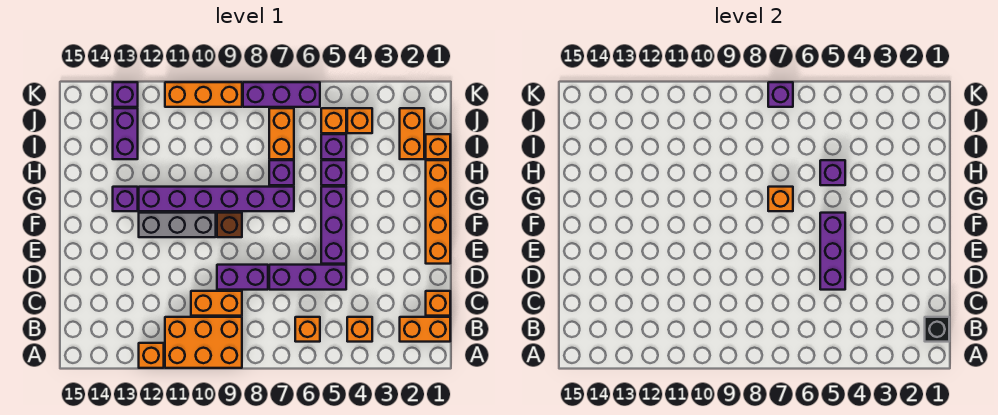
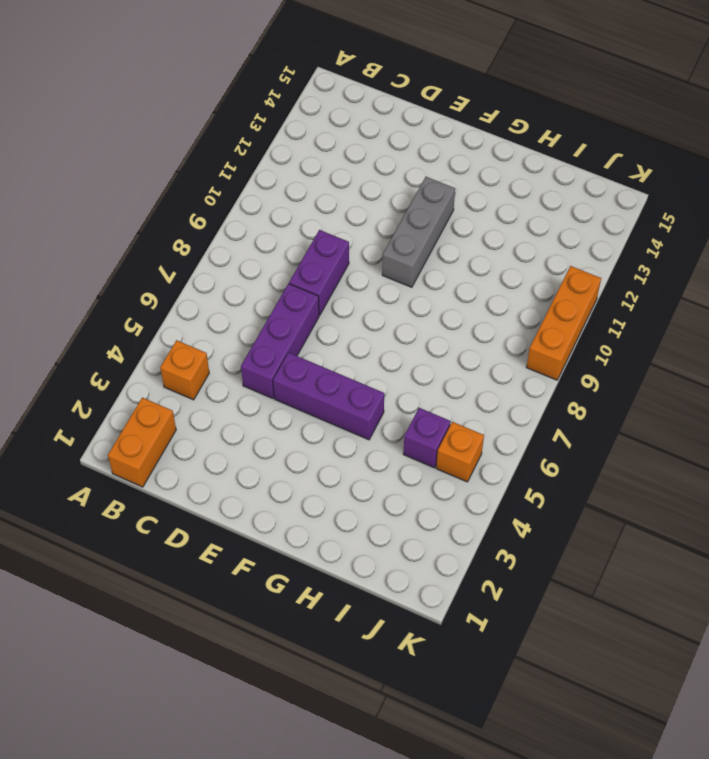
none -> orange brick A9:B11 level 1
none -> orange brick A12 level 1
none -> orange brick B6 level 1
none -> orange brick C1 level 1

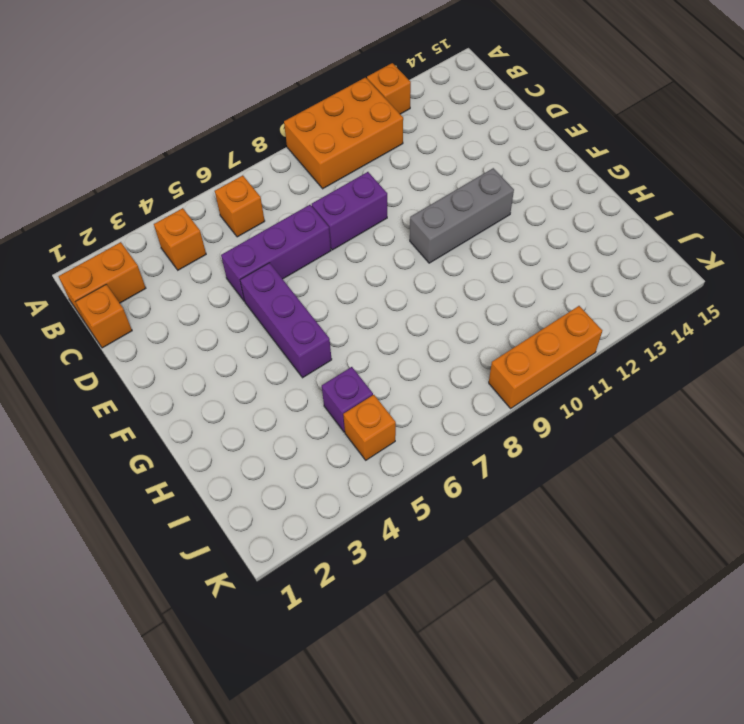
none -> orange brick C9:C10 level 1
none -> orange brick E1:H1 level 1
none -> brown brick F9 level 1
none -> purple brick G7:G12 level 1

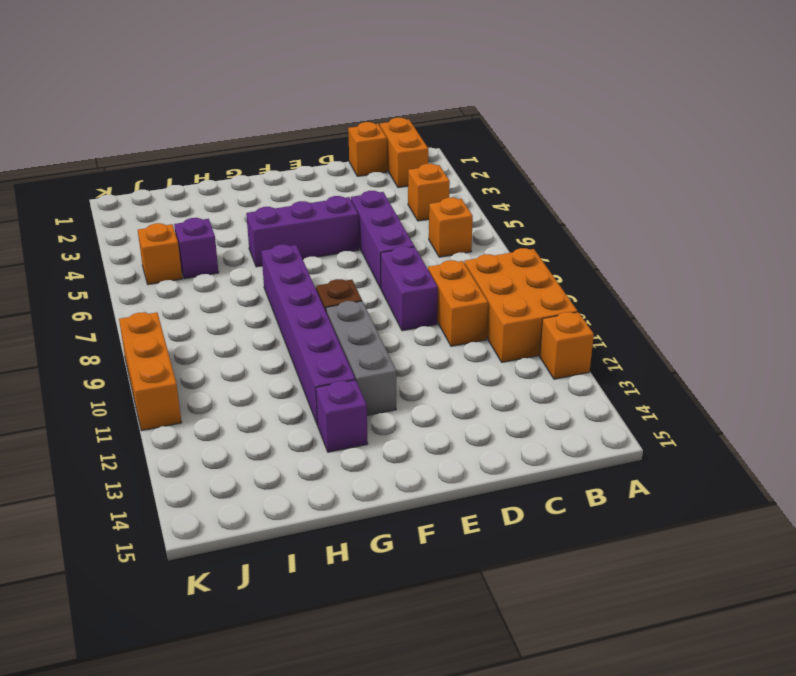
none -> orange brick E1:H1 level 1
none -> purple brick H5 level 1
none -> purple brick H7 level 1
none -> orange brick I1 level 1

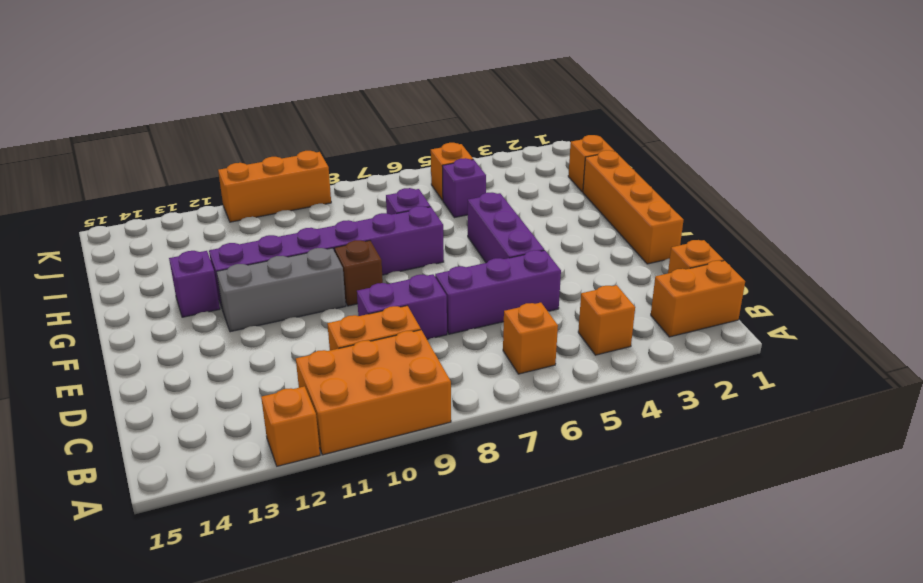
none -> purple brick H5 level 1
none -> orange brick I2:J2 level 1
none -> orange brick I7:J7 level 1
none -> purple brick I13:J13 level 1

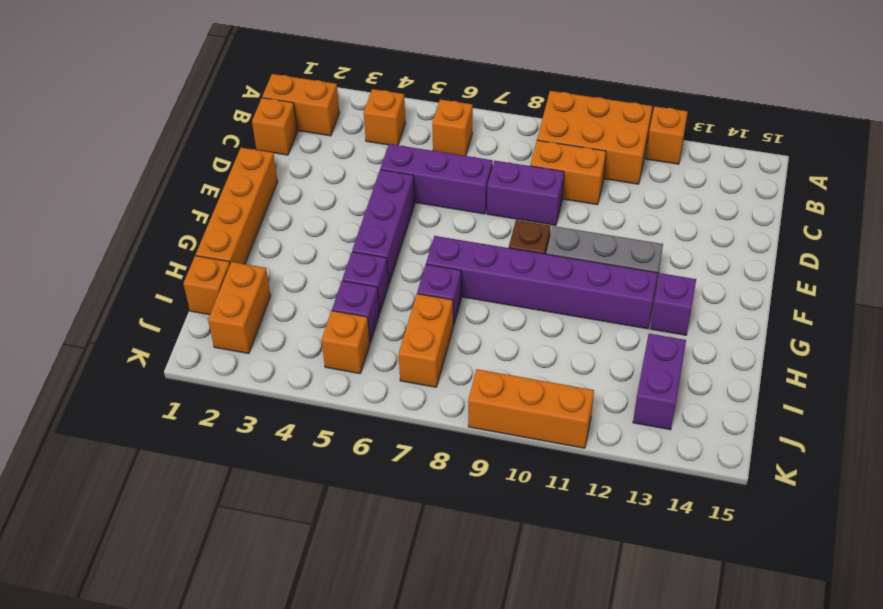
none -> orange brick J4 level 1
none -> purple brick K6:K8 level 1
none -> purple brick K13 level 1
none -> black brick B1 level 2

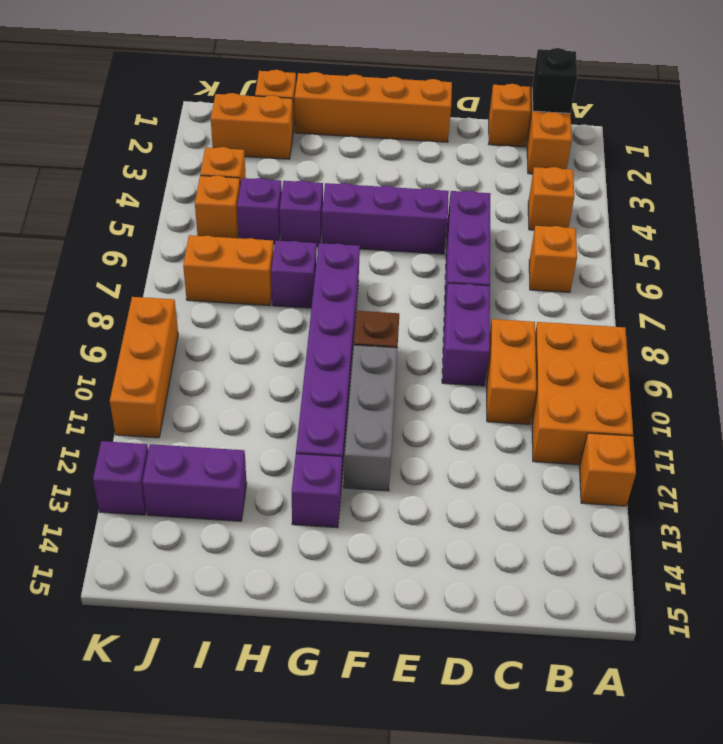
none -> purple brick K6:K8 level 1
none -> purple brick D5:F5 level 2
none -> orange brick G7 level 2
none -> purple brick H5 level 2

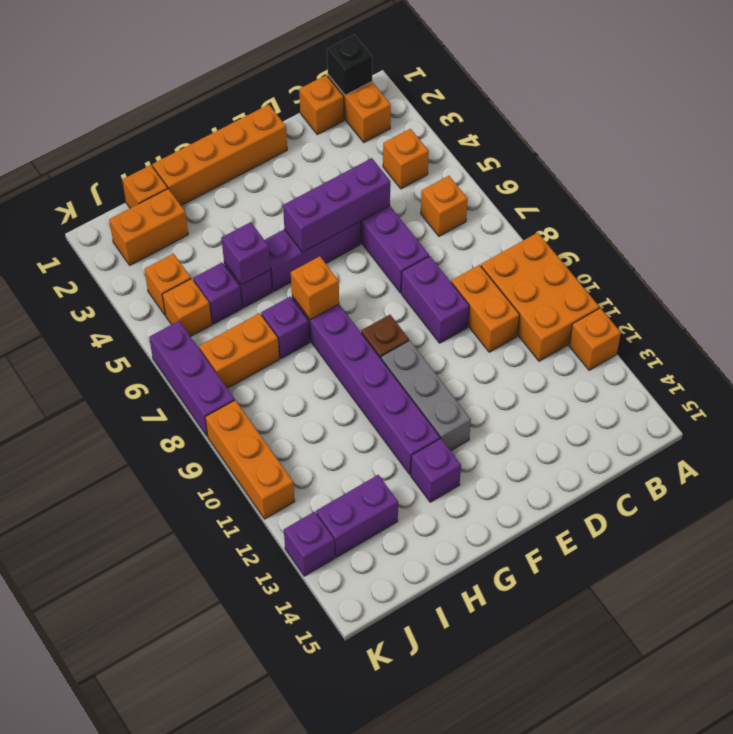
none -> purple brick K7 level 2

